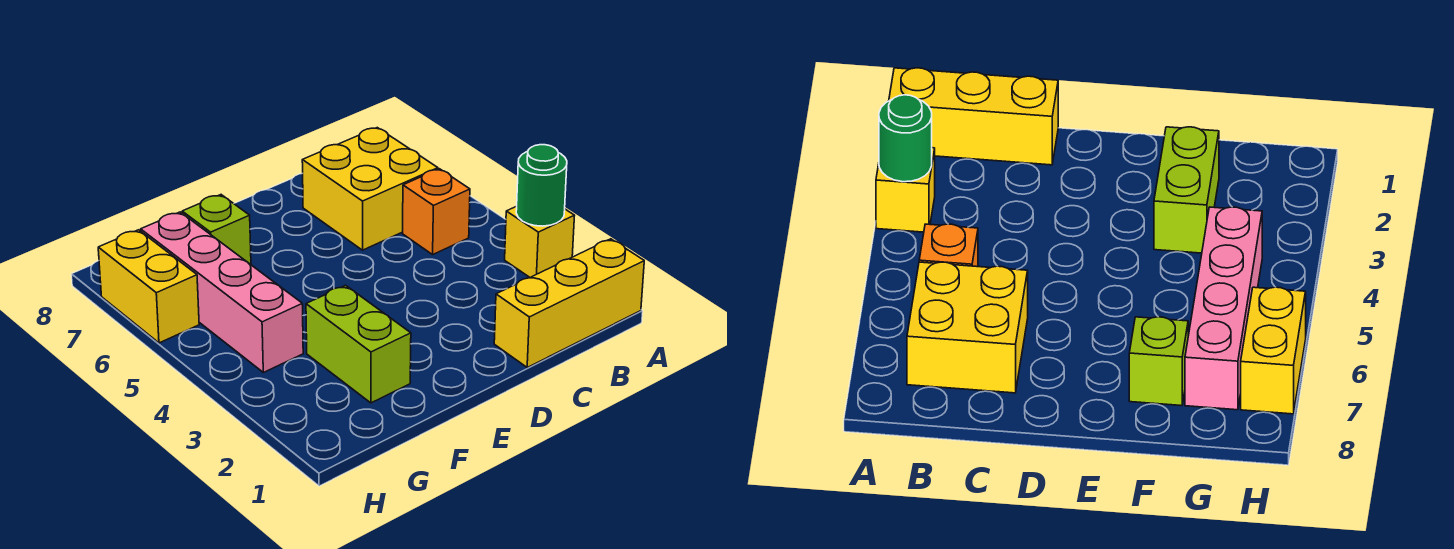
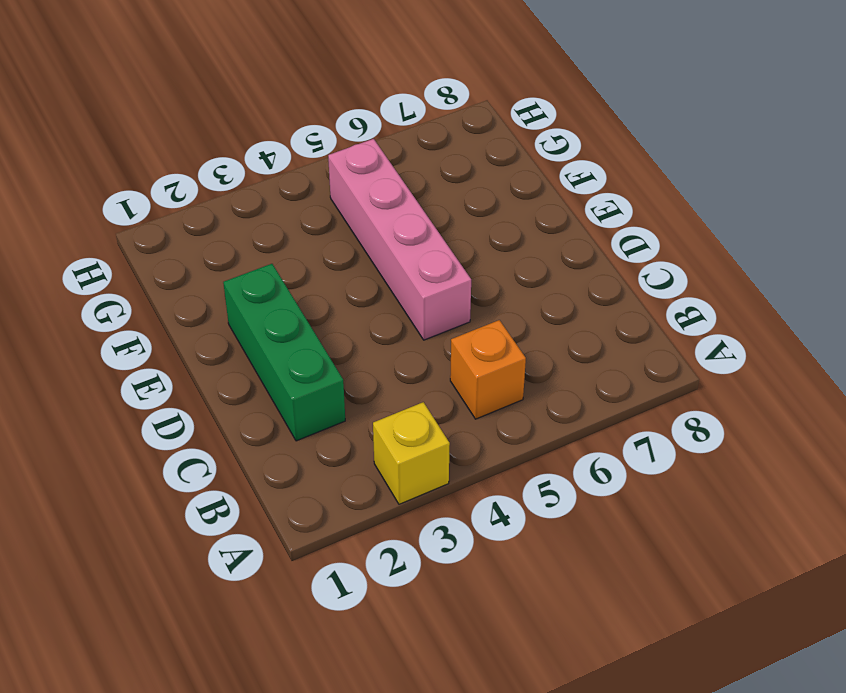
green brick C2:E2 level 1 -> none
pink brick D5:G5 level 1 -> pink brick G4:G7 level 1
none -> yellow brick A1:C1 level 1
none -> yellow brick B6:C7 level 1

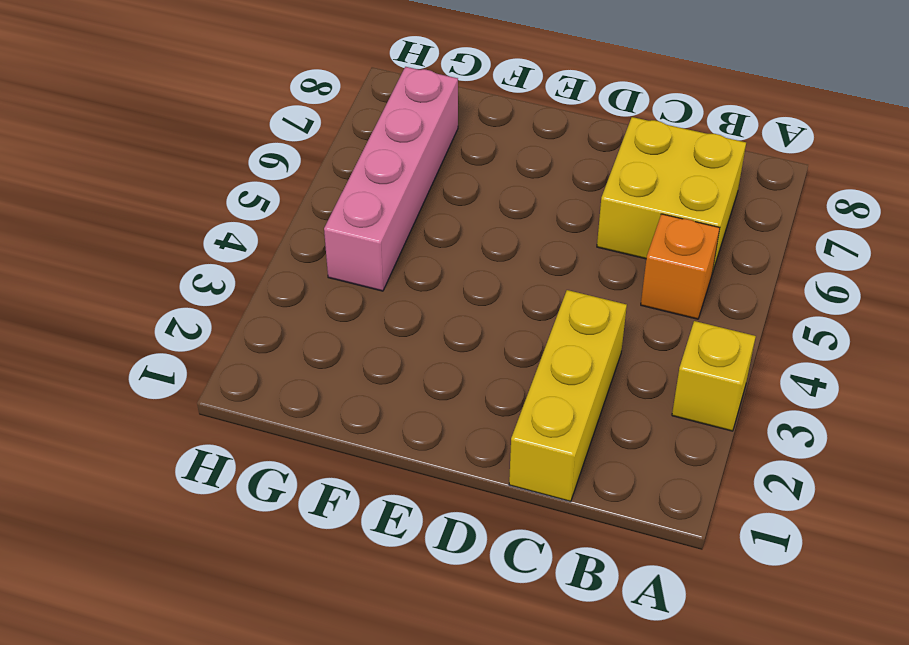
yellow brick C1:C3 level 1 -> yellow brick A1:C1 level 1
none -> lime brick F2:F3 level 1
none -> lime brick F7 level 1

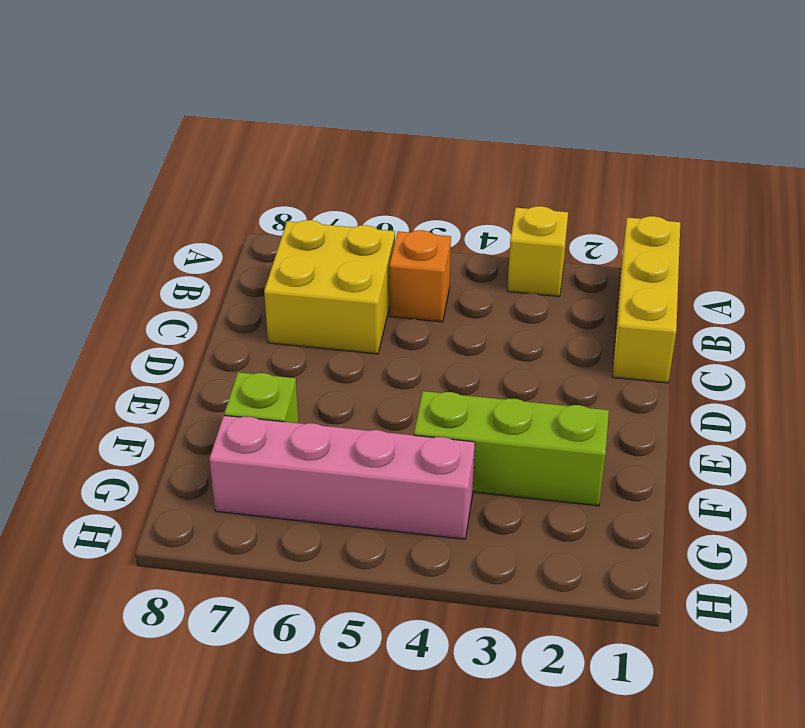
lime brick F2:F4 level 1 -> lime brick F2:F3 level 1
none -> yellow brick H6:H7 level 1
none -> green round brick A3 level 2

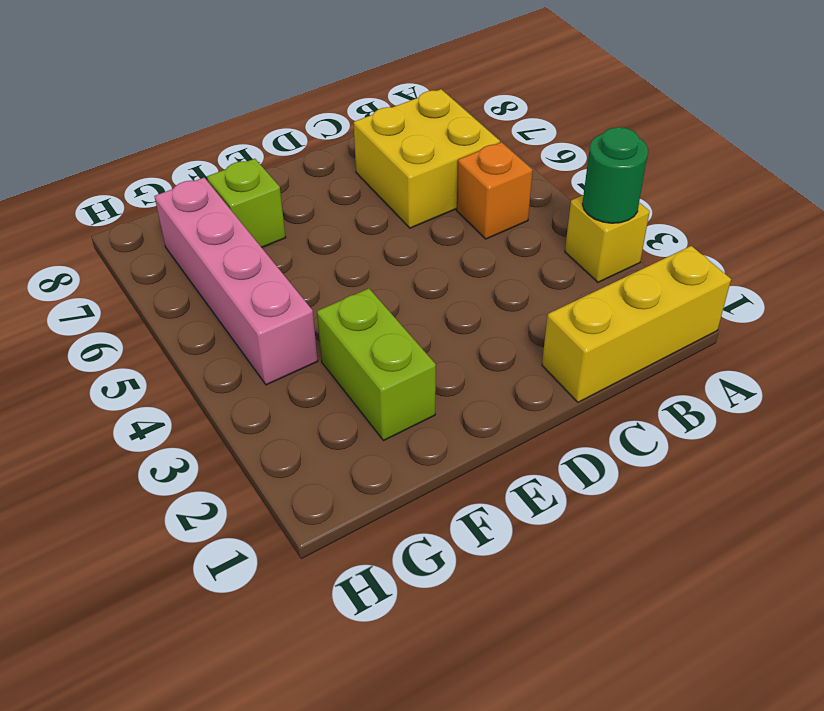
none -> yellow brick H6:H7 level 1

